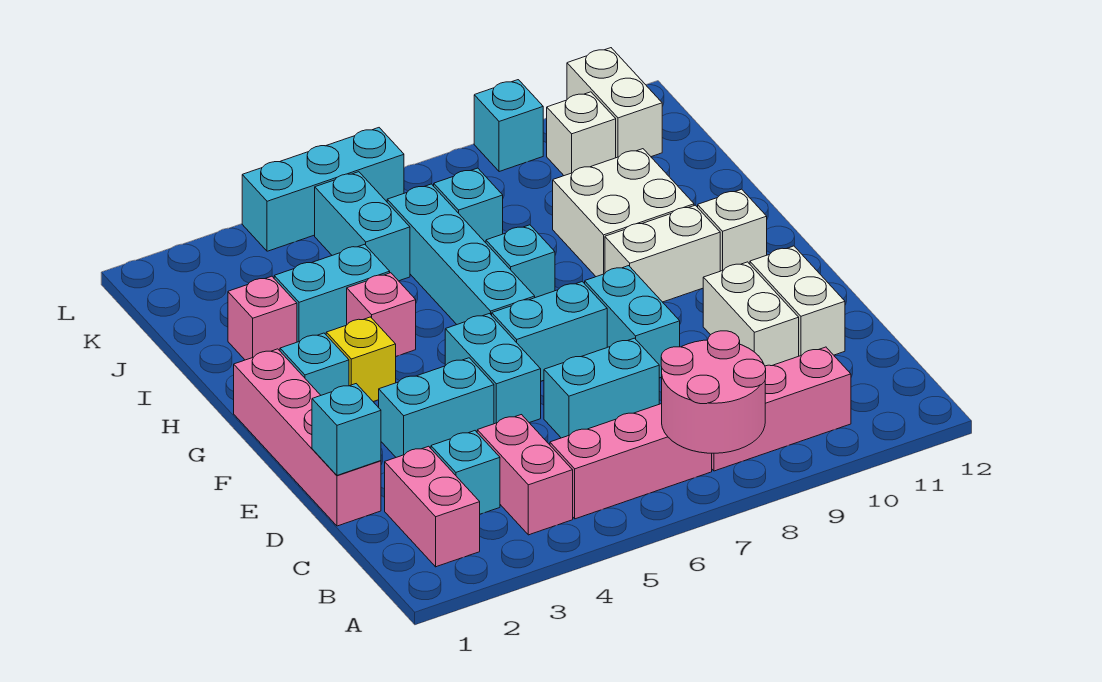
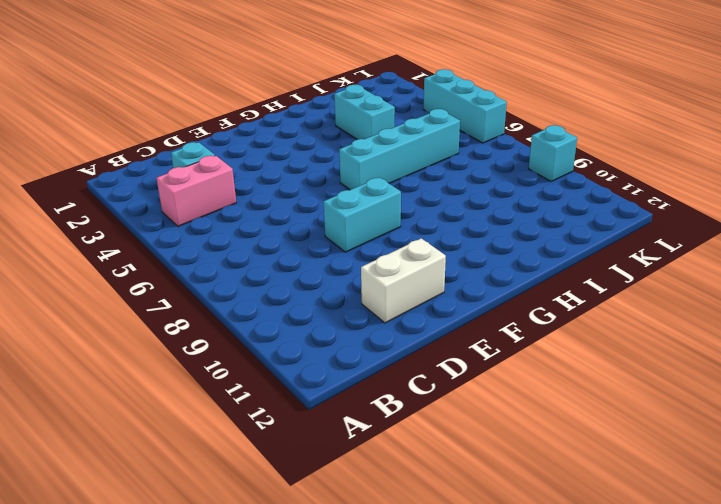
none -> pink brick B2:C2 level 1
none -> pink brick B5:B7 level 1
none -> pink brick B8:B10 level 1
none -> pink brick D1:G1 level 1

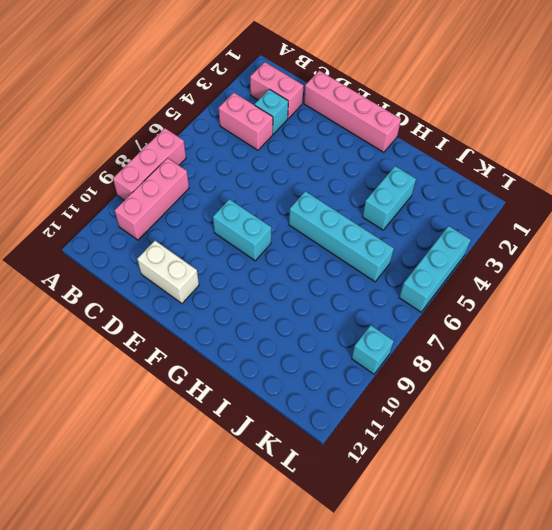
pink brick A7:A9 level 1 -> pink brick B5:B7 level 1
none -> cyan brick D6:D7 level 1
none -> white brick D10:E10 level 1
none -> cyan brick E3:E4 level 1
none -> cyan brick E5:F5 level 1

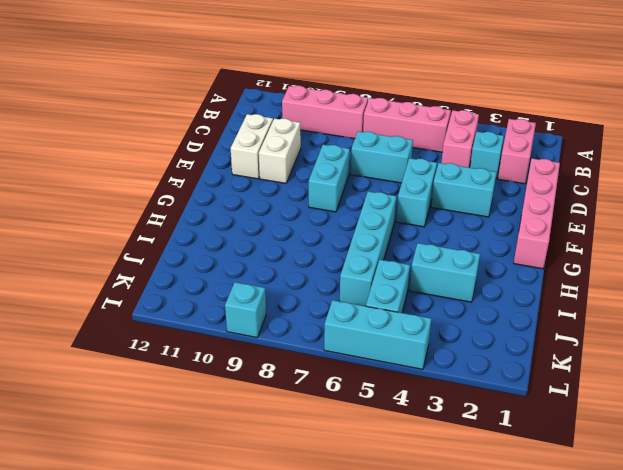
none -> cyan brick F6:F7 level 1
none -> cyan brick G2 level 1
none -> yellow brick G3 level 1
none -> white brick G9:G10 level 1

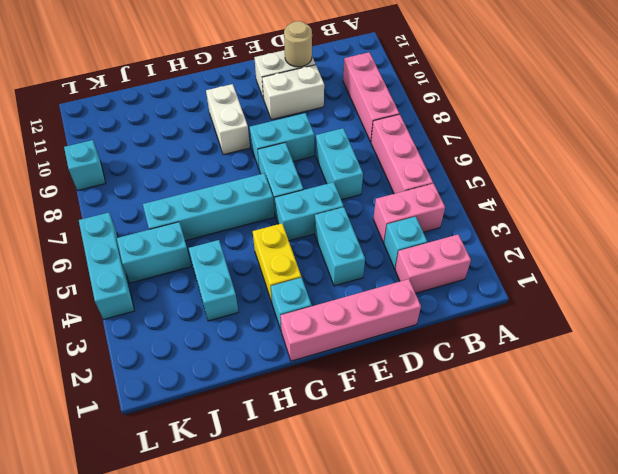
tan round brick D11 level 2 -> none
yellow brick G3:G4 level 1 -> yellow brick G3 level 1
none -> white brick G11 level 1
none -> pink brick H4 level 1
none -> cyan brick H7 level 1
none -> white brick H9:I10 level 1

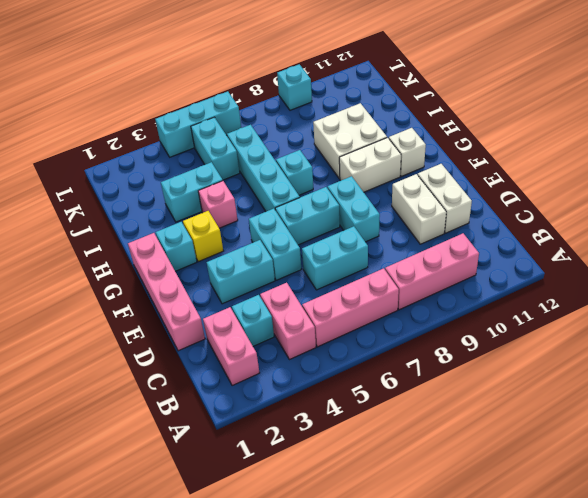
none -> pink brick I2 level 1
none -> cyan brick J7 level 1
none -> white brick K10 level 1
none -> white brick K11:L11 level 1

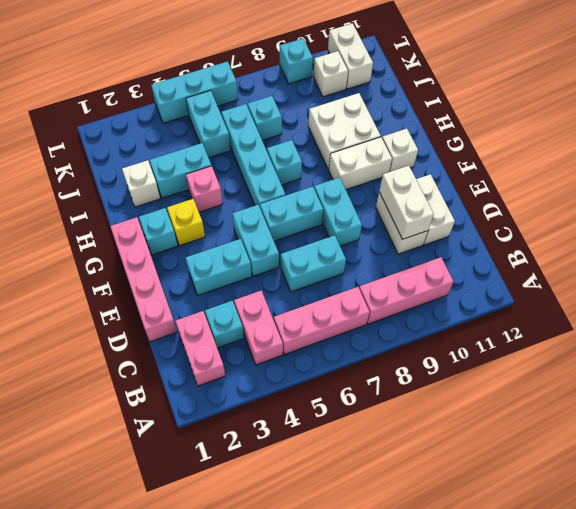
white brick D10:E10 level 2 -> none
white brick I2 level 1 -> pink brick I2 level 1
none -> pink round brick A7:B8 level 2
none -> cyan brick D1 level 2

